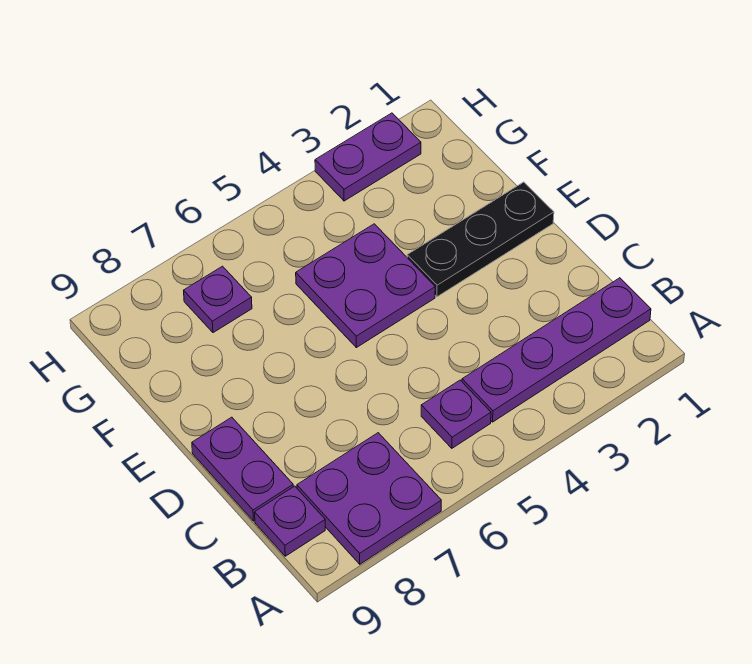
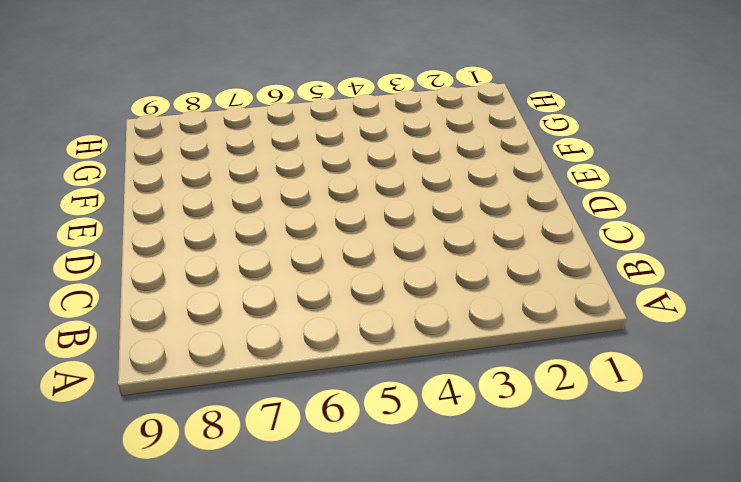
none -> purple plate A7:B8 level 1
none -> purple plate B1:B4 level 1

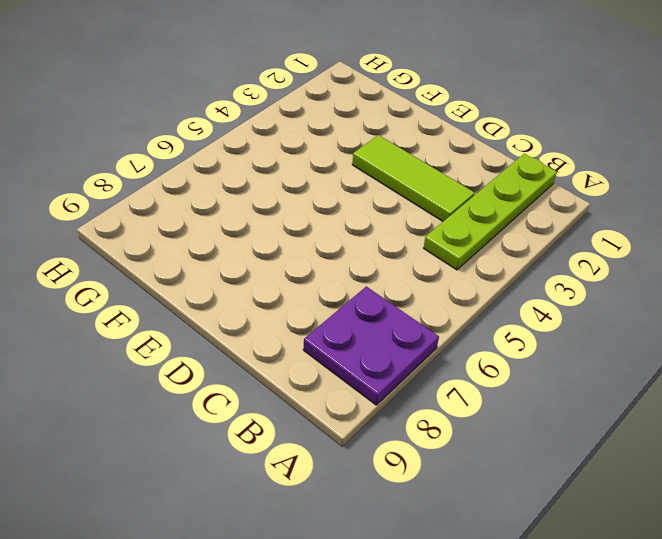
lime plate B1:B4 level 1 -> purple plate B1:B4 level 1
lime tile C3:E3 level 1 -> black plate E1:E3 level 1
none -> purple plate B5 level 1
none -> purple plate B9 level 1

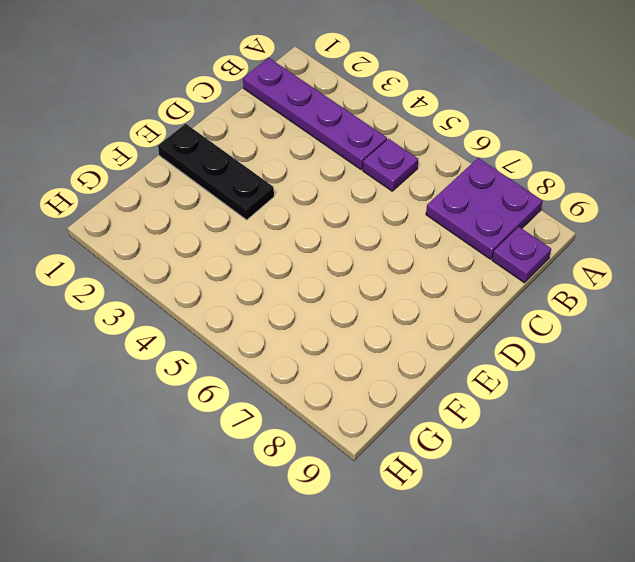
none -> purple plate C9:D9 level 1
none -> purple plate E4:F5 level 1

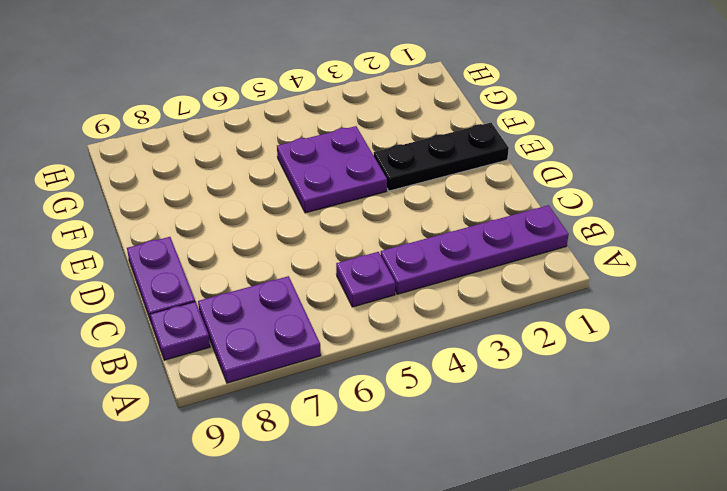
none -> purple plate G7 level 1
none -> purple plate H2:H3 level 1

